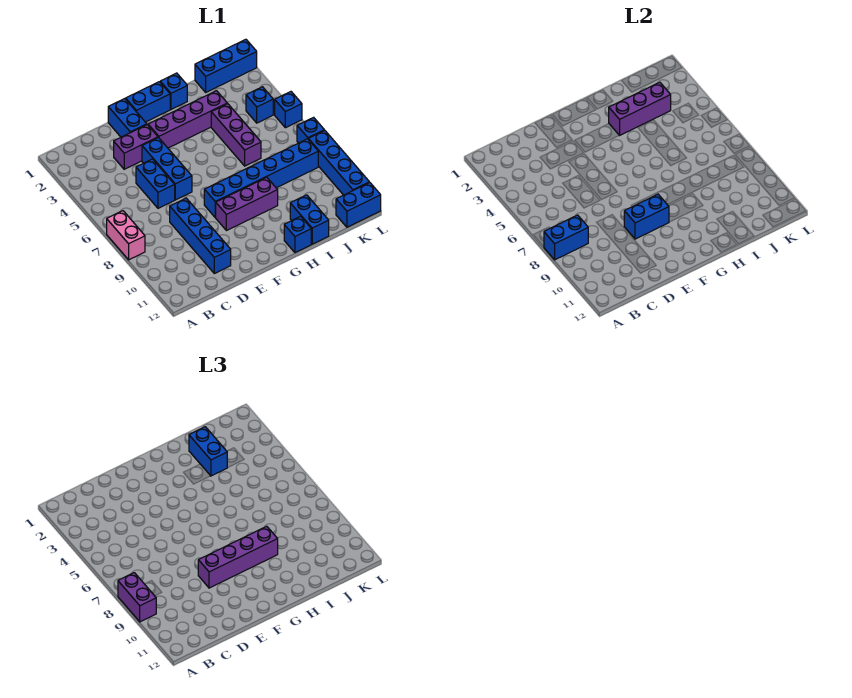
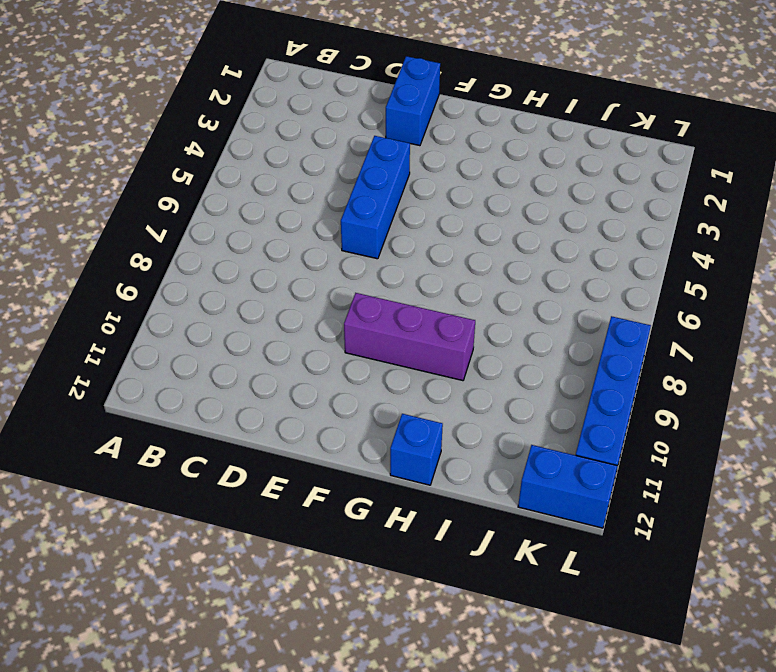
none -> pink brick A7:A8 level 1
none -> purple brick D3:E3 level 1
none -> blue brick D5:D6 level 1

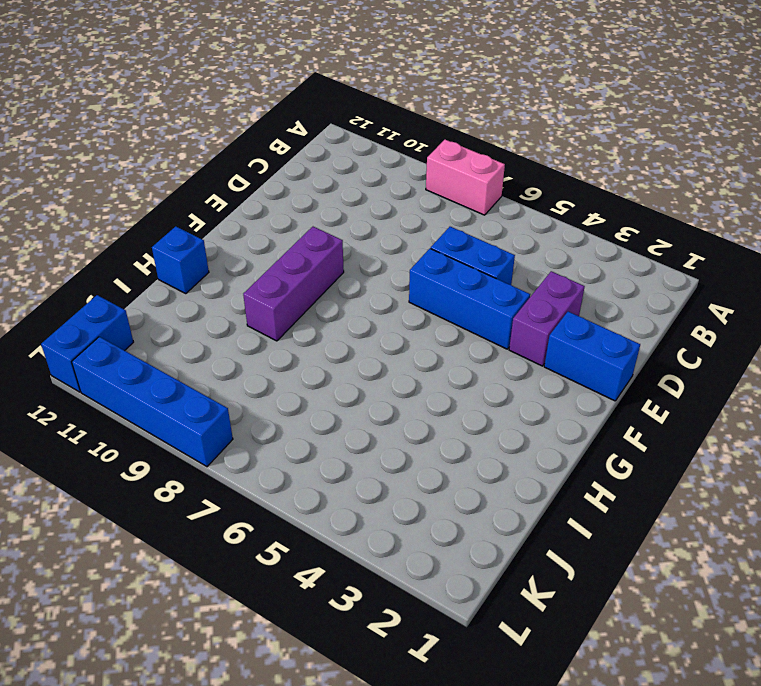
none -> blue brick D8:D11 level 1
none -> blue brick F1:G1 level 1
none -> purple brick F3:I3 level 1

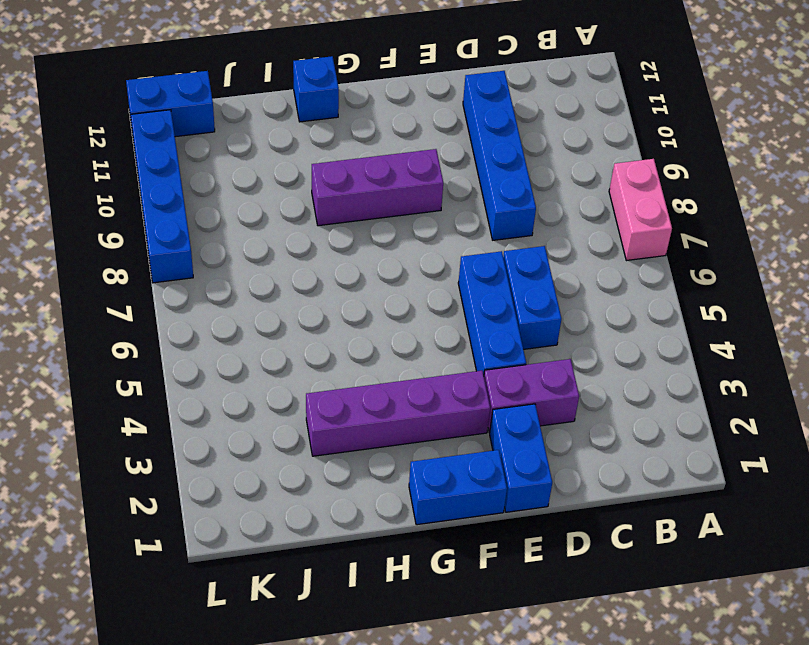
none -> blue brick F8:K8 level 1
none -> blue brick H1 level 1
none -> purple brick I4:I6 level 1

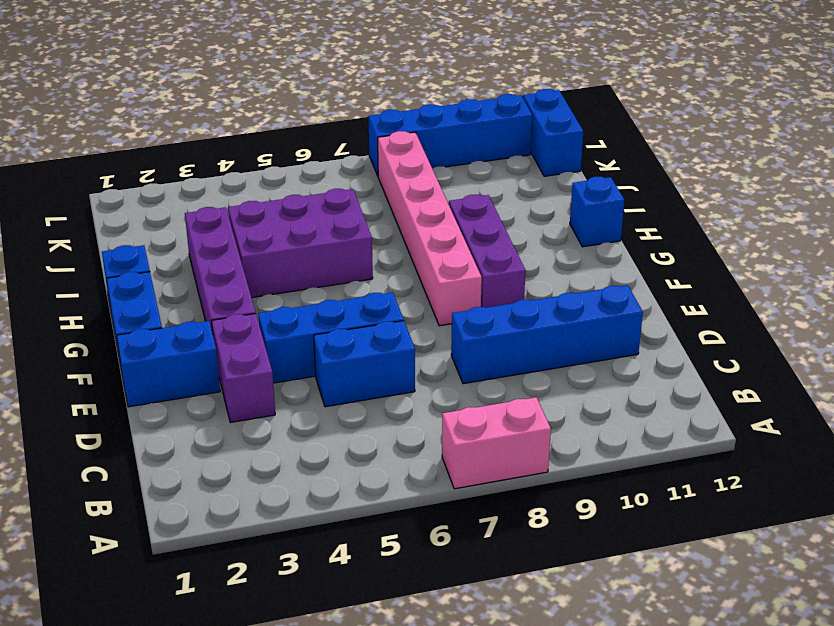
pink brick F8:K8 level 1 -> blue brick F8:K8 level 1
purple brick H4:I6 level 1 -> purple brick I4:I6 level 1
none -> blue brick I11:I12 level 1
none -> blue brick J1:L1 level 1
none -> blue brick K4 level 1

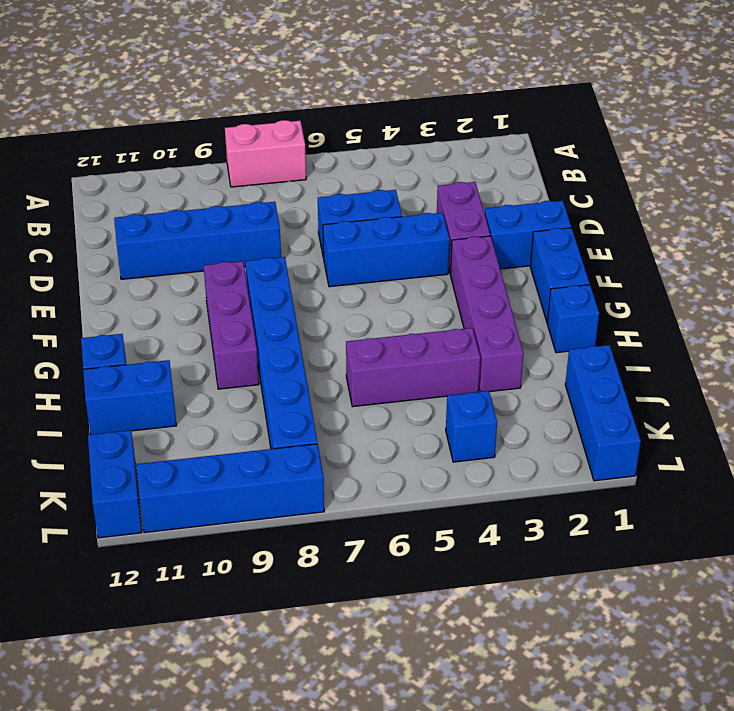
none -> blue brick L5 level 1
none -> blue brick L7 level 1
none -> blue brick A8:B8 level 2

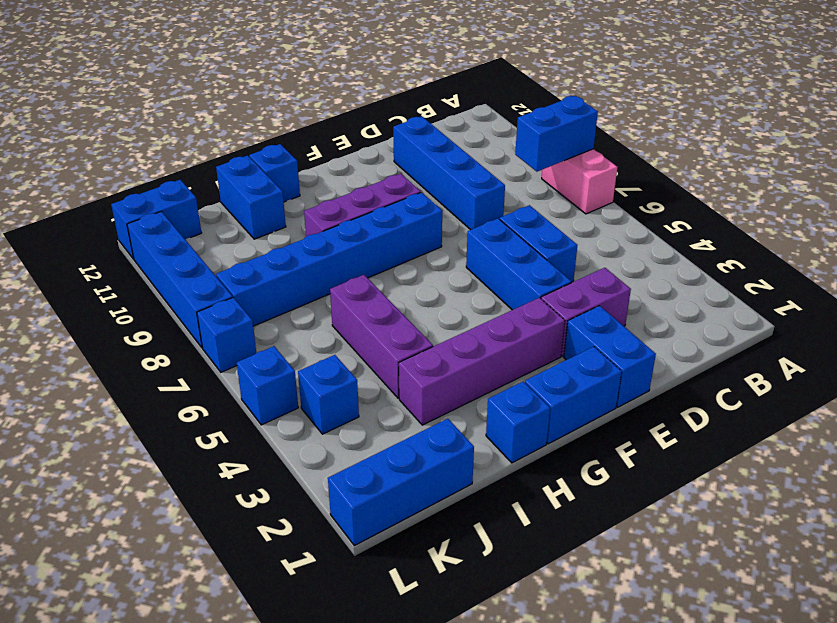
none -> blue brick E9:F9 level 2
none -> purple brick H3:J3 level 2
none -> purple brick A8:A9 level 3

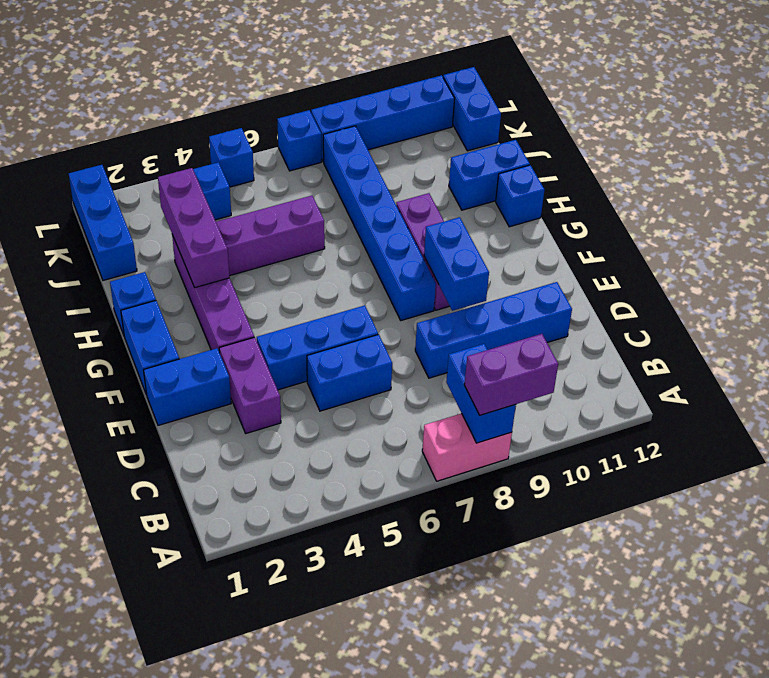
none -> purple brick E9:H9 level 3
none -> blue brick I2:I3 level 3

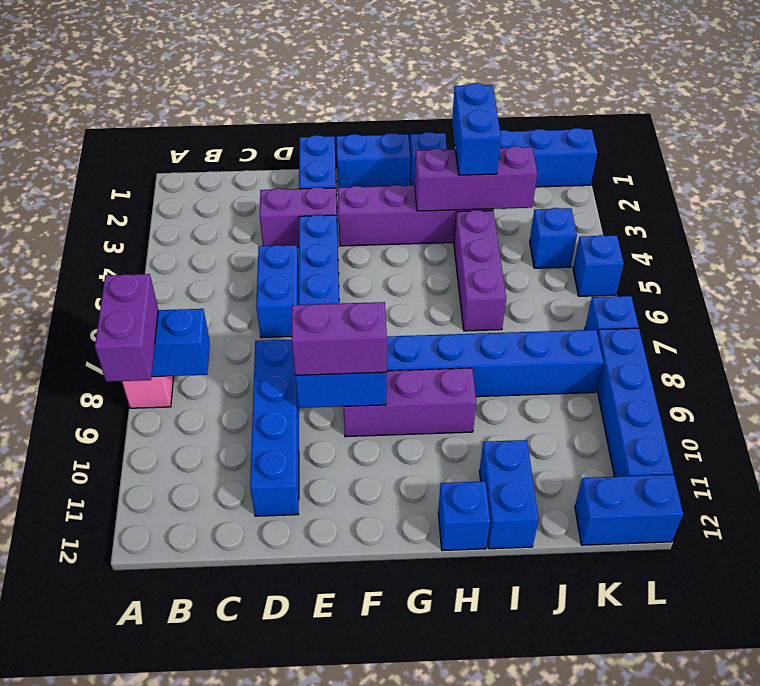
purple brick E9:F9 level 3 -> purple brick E9:H9 level 3

